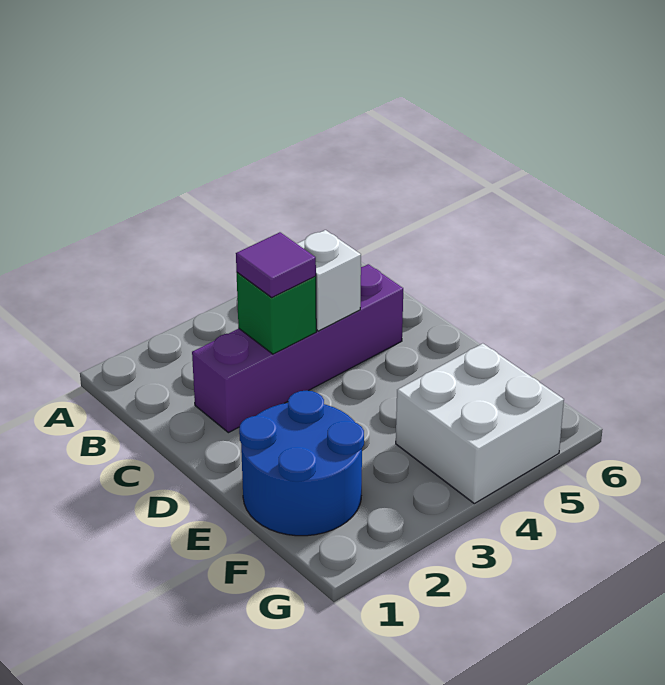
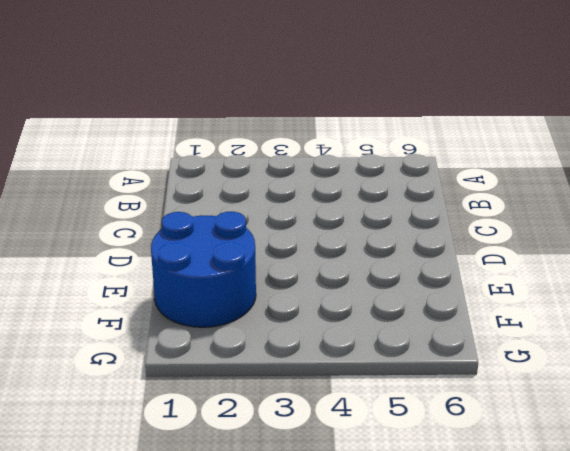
none -> purple brick C2:C5 level 1
none -> white brick F4:G5 level 1

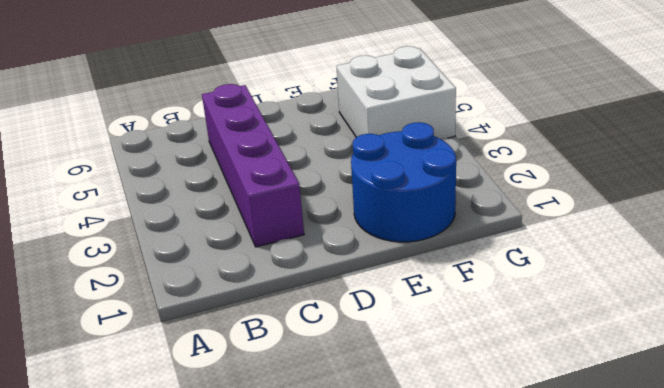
none -> green brick C3 level 2
none -> white brick C4 level 2

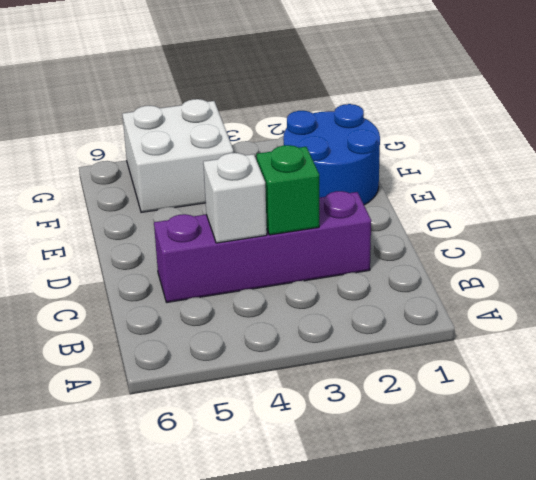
none -> purple tile C3 level 3

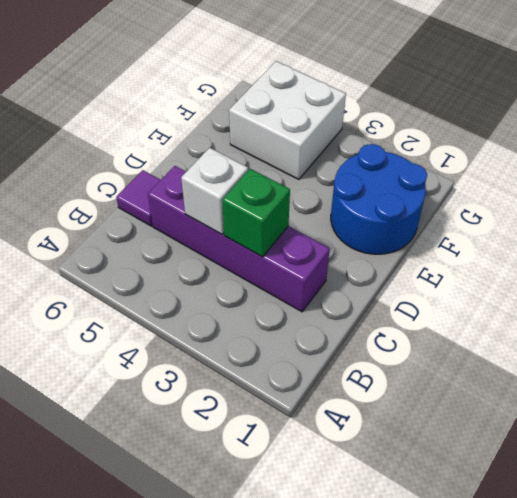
purple tile C6 level 1 -> purple tile C3 level 3

